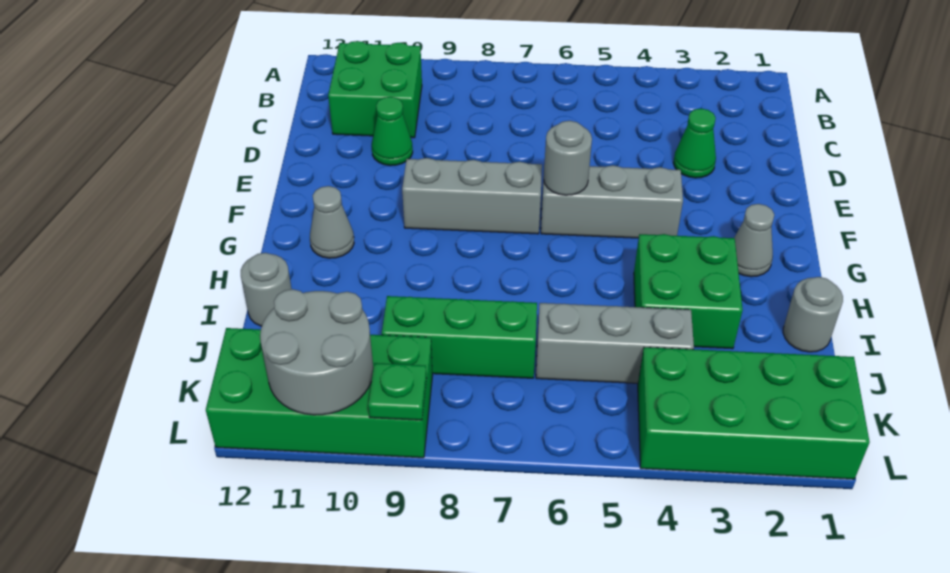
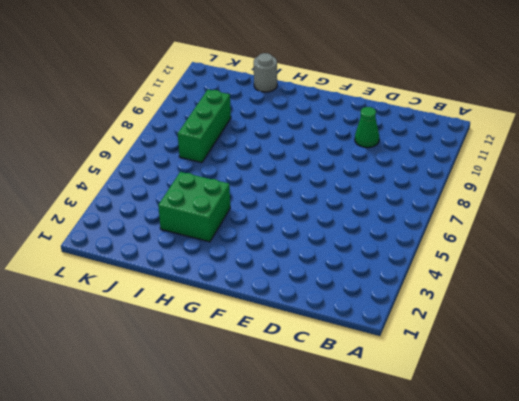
none -> green brick B10:C11 level 1
none -> green cone D3 level 1
none -> grey brick F4:F6 level 1

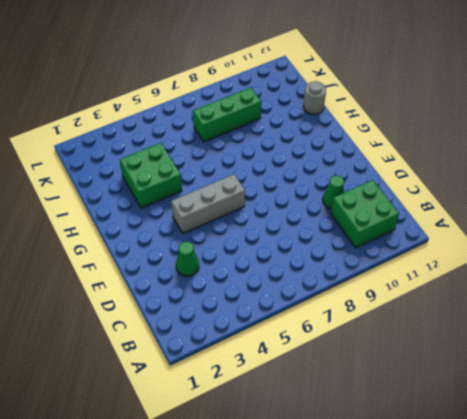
none -> grey brick F7:F9 level 1
none -> grey cone G2 level 1
none -> grey cone G11 level 1

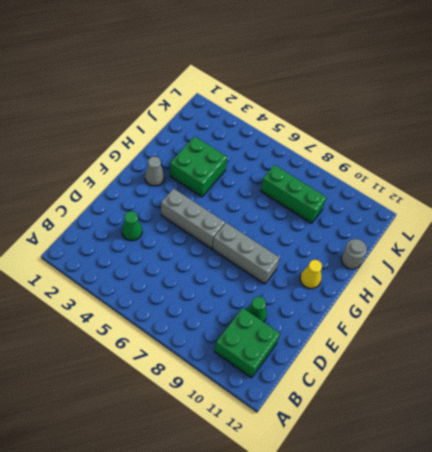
yellow cone G11 level 1 -> grey cone G11 level 1
none -> grey round brick I1 level 1
none -> grey brick J4:J6 level 1
none -> green brick K1:L4 level 1

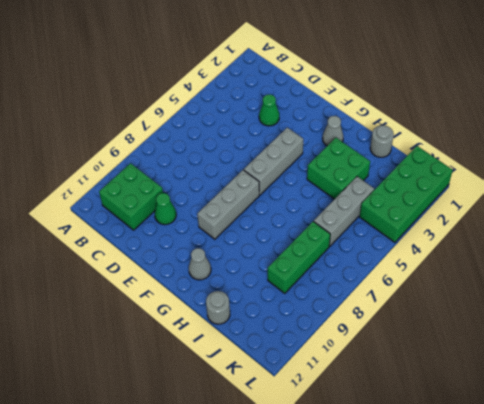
none -> green brick K9:L12 level 1
none -> grey round brick F6 level 2
none -> grey round brick K10:L11 level 2

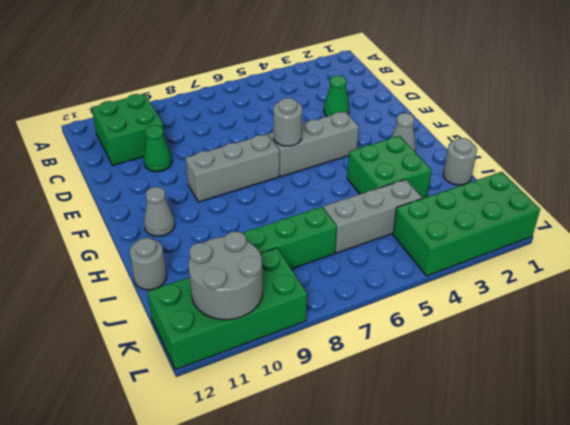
none -> green plate L9 level 2

